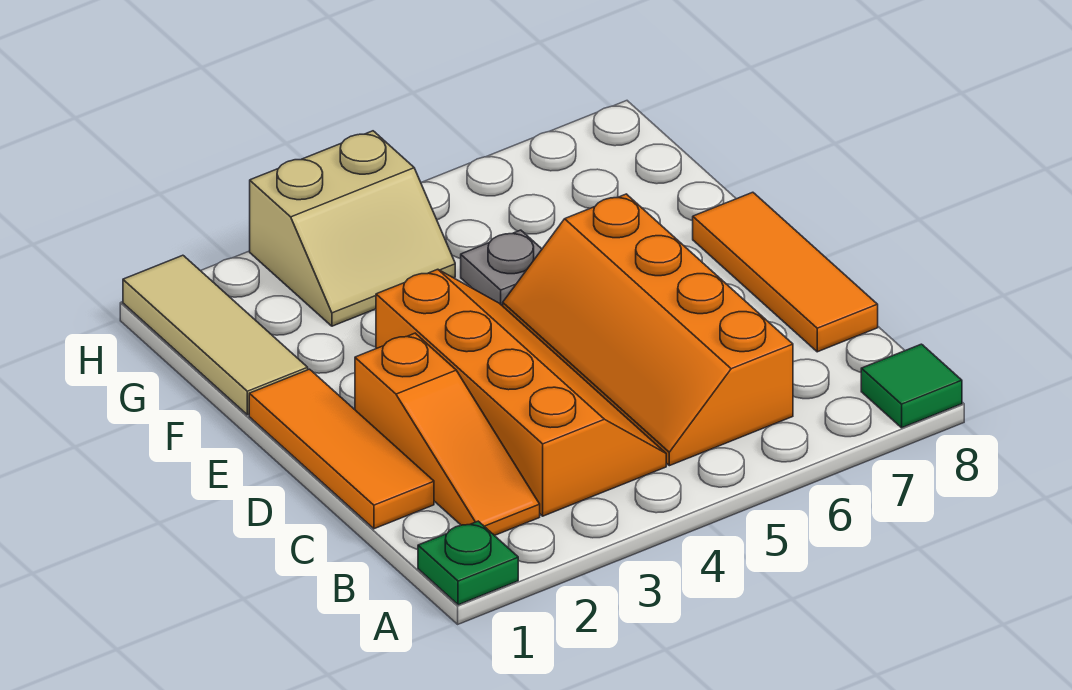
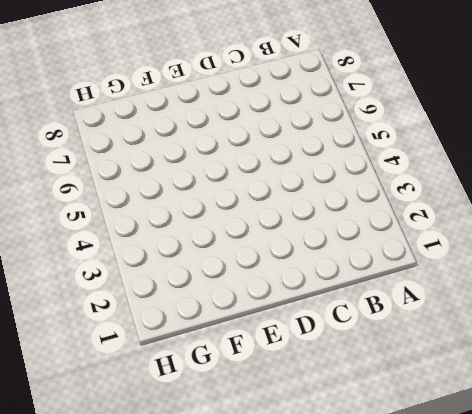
none -> green plate A1 level 1
none -> green tile A8 level 1

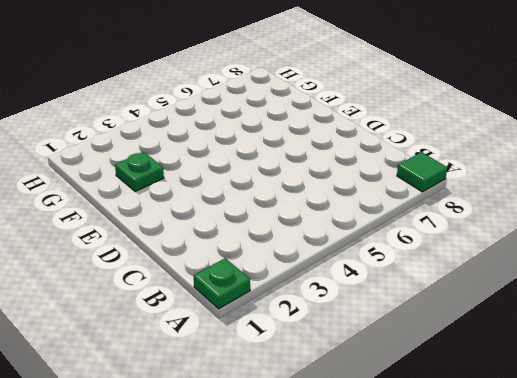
green plate F2 level 1 -> none
none -> orange slope B2:D2 level 1 top D
none -> orange slope B3:E4 level 1 top 3

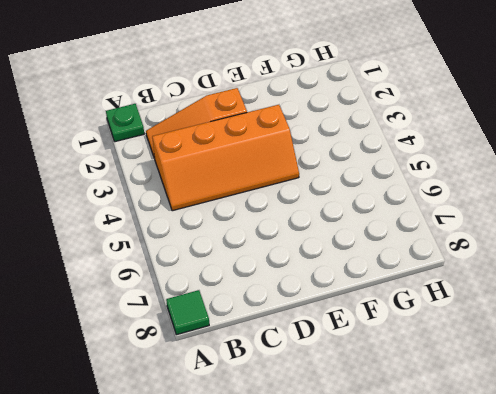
none -> orange slope B5:E6 level 1 top 6
none -> orange tile C1:E1 level 1

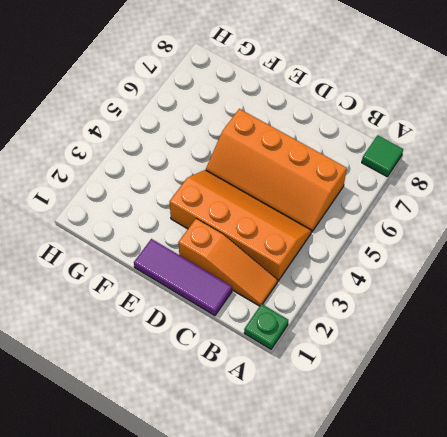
purple tile C1:E1 level 1 -> orange tile C1:E1 level 1
none -> orange tile C8:E8 level 1
none -> tan tile F1:H1 level 1

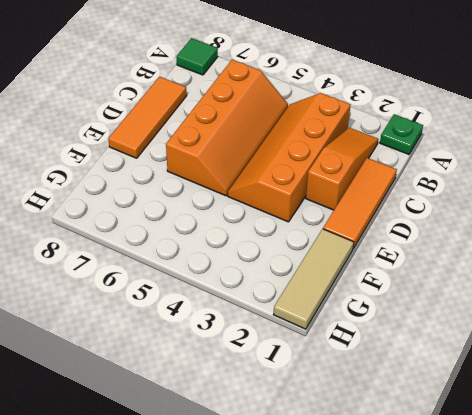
none -> grey plate F5 level 1
none -> tan slope G3:H4 level 1 top H

